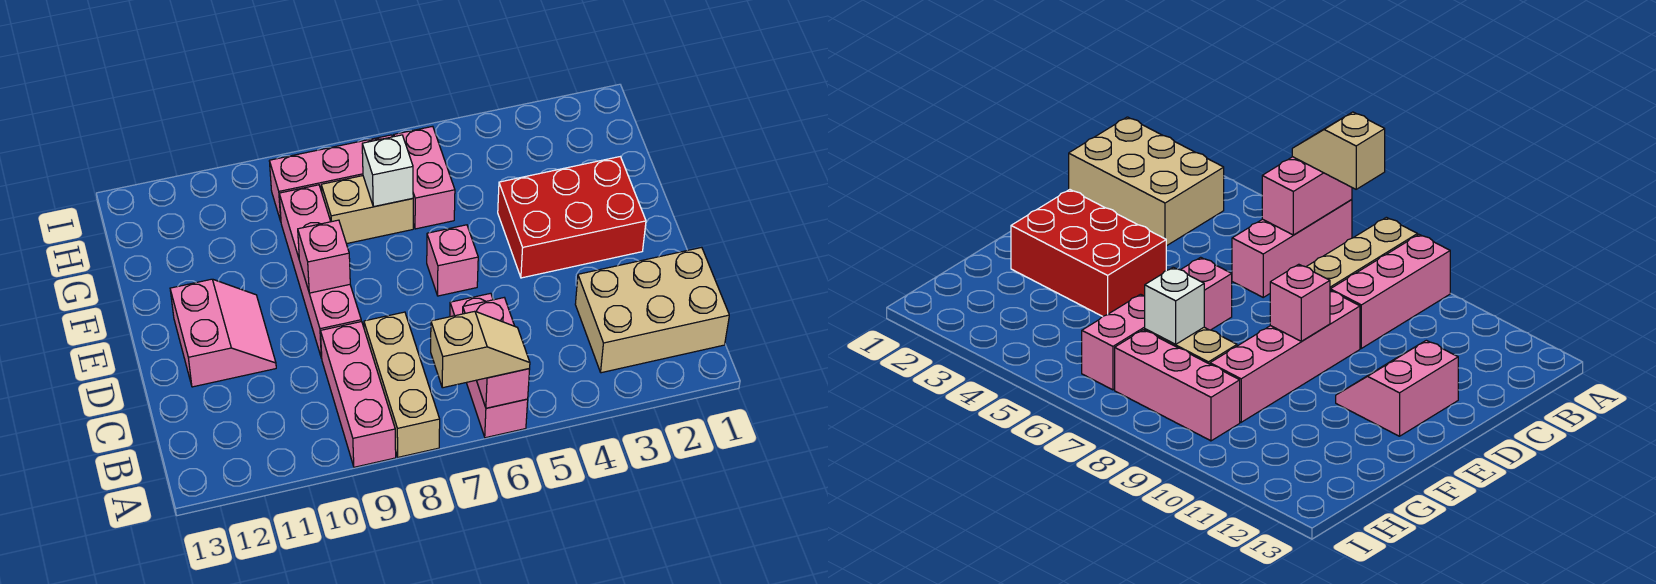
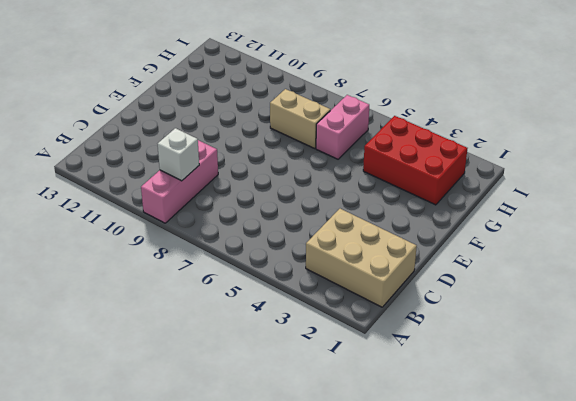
white brick B9 level 2 -> white brick G7 level 2
red brick G2:H4 level 1 -> red brick E2:F4 level 1
none -> pink brick A6:C6 level 1
none -> tan brick A8:C8 level 1
none -> pink brick D9:G9 level 1

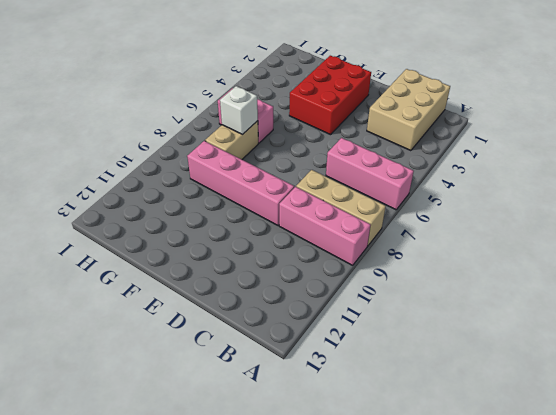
none -> pink slope D11:E12 level 1 top 12
none -> pink brick E6 level 1
none -> pink brick H7:H9 level 1

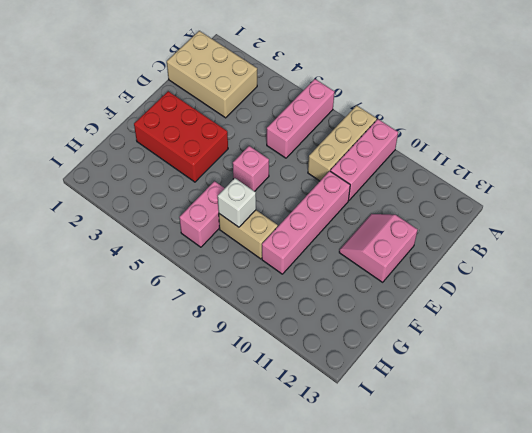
none -> pink brick H7:H9 level 1
none -> pink brick A6:B6 level 2
none -> pink brick E9 level 2

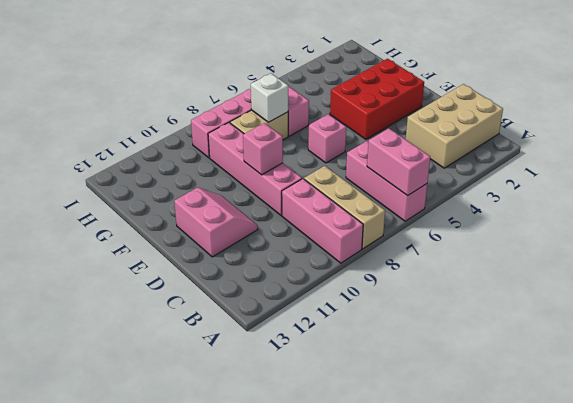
none -> tan slope A6:A7 level 3 top 7

